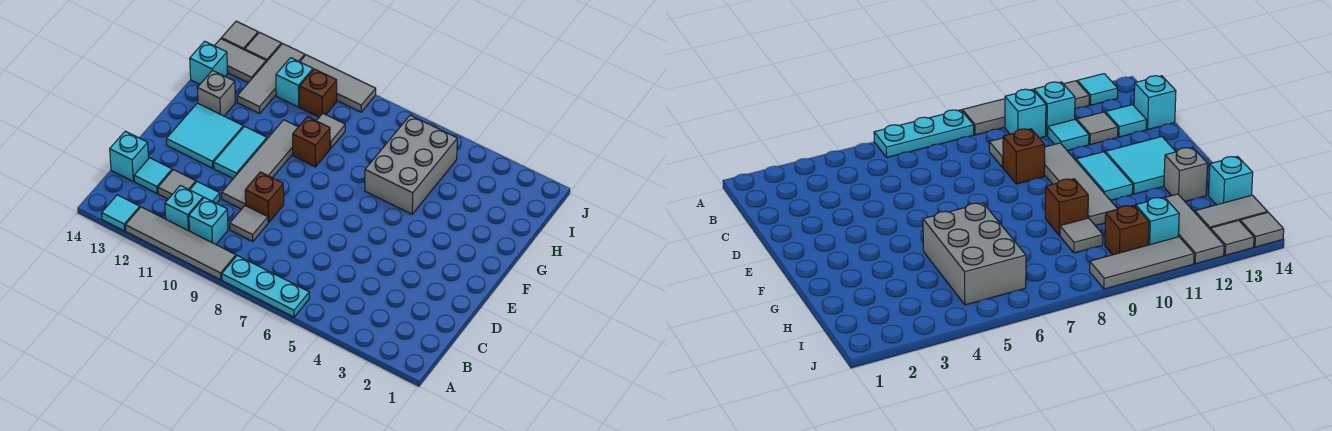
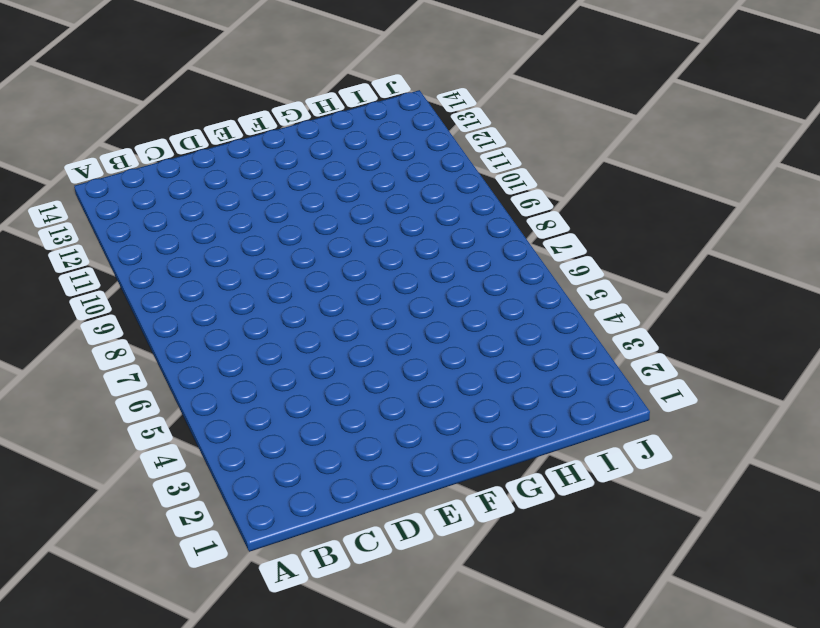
none -> cyan plate A6:A8 level 1
none -> grey tile A9:A12 level 1
none -> cyan tile A13 level 1

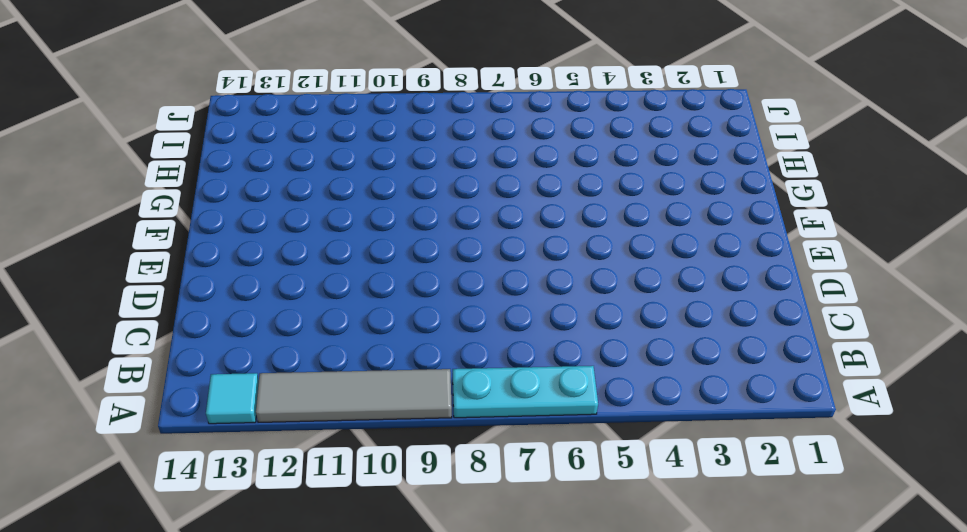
none -> cyan brick B10 level 1
none -> cyan brick B11 level 1
none -> grey tile C9 level 1

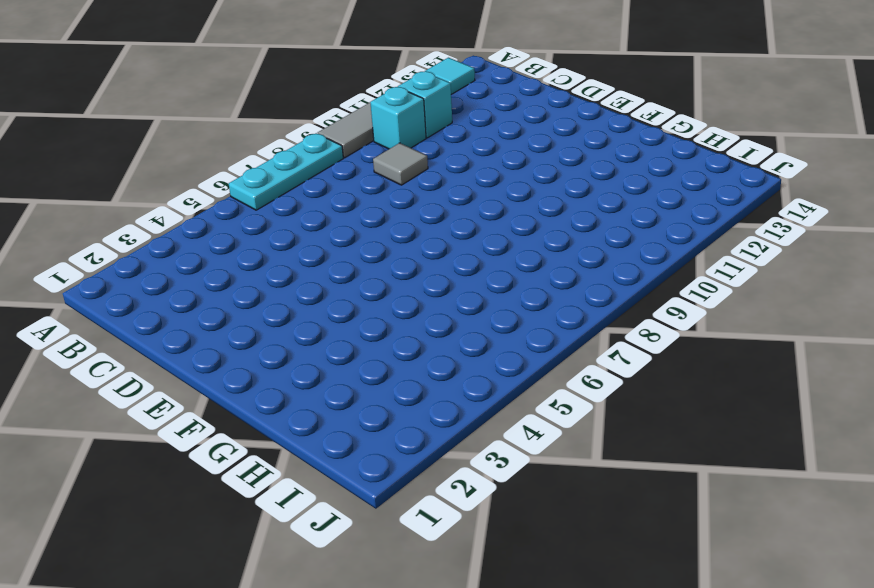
none -> cyan tile C11 level 1
none -> grey tile C12 level 1
none -> cyan tile C13 level 1

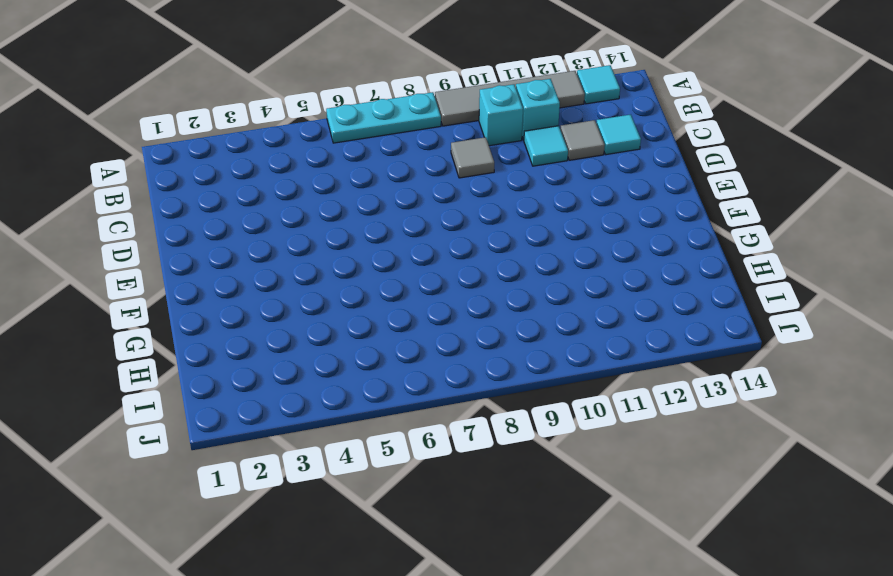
none -> cyan brick C14 level 1
none -> brown brick D9 level 1
none -> grey tile D10:G10 level 1

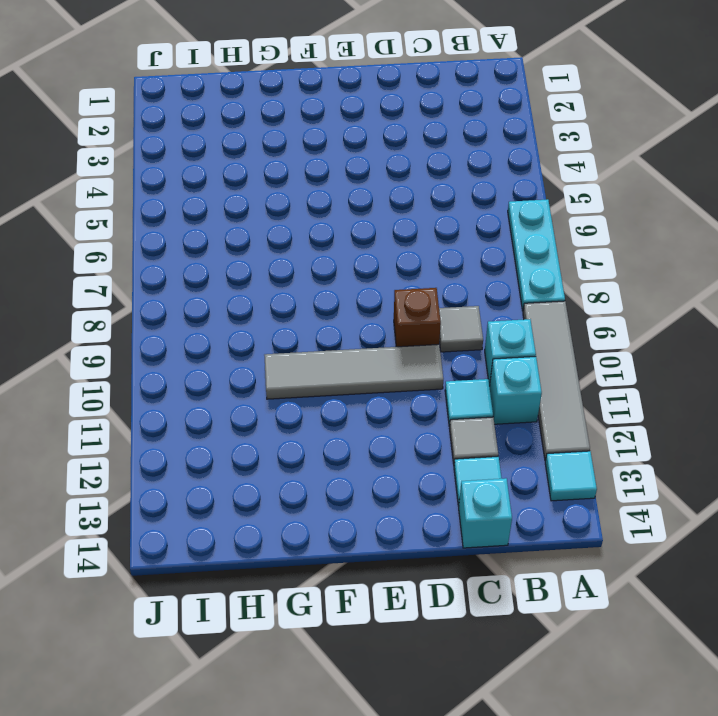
none -> cyan tile E11:F11 level 1
none -> cyan tile E12:F13 level 1
none -> grey brick G5:I6 level 1

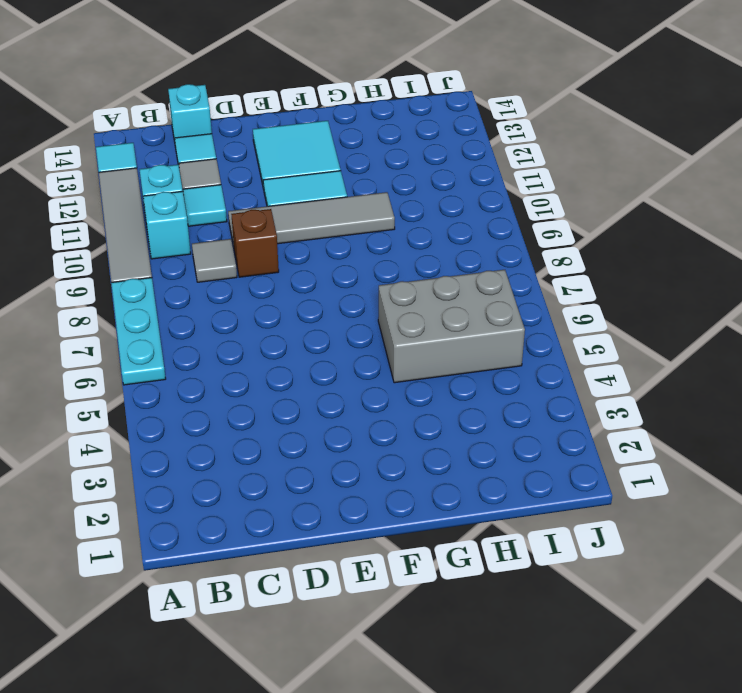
none -> brown brick G9 level 1
none -> grey brick G13 level 1
none -> grey tile H9 level 1

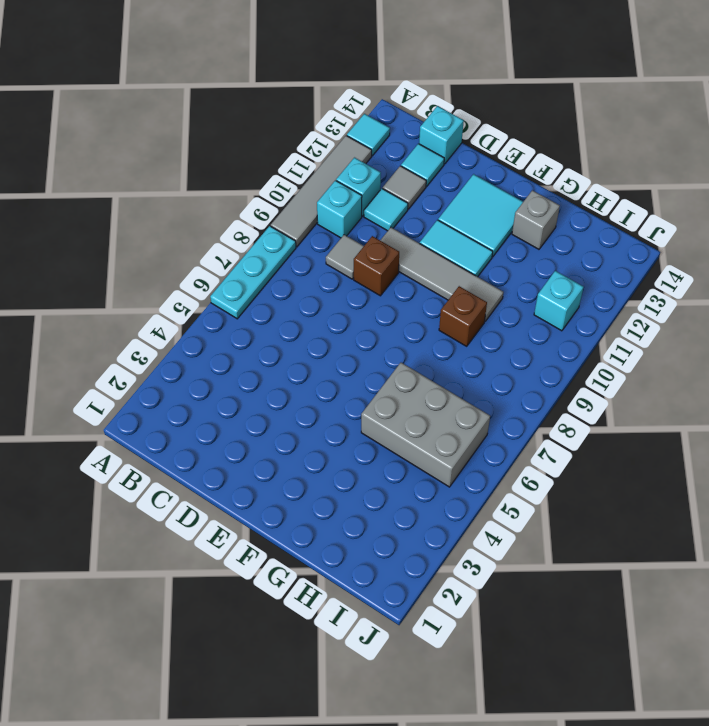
none -> grey tile H9 level 1
none -> grey tile H12:J12 level 1
none -> cyan brick H14 level 1

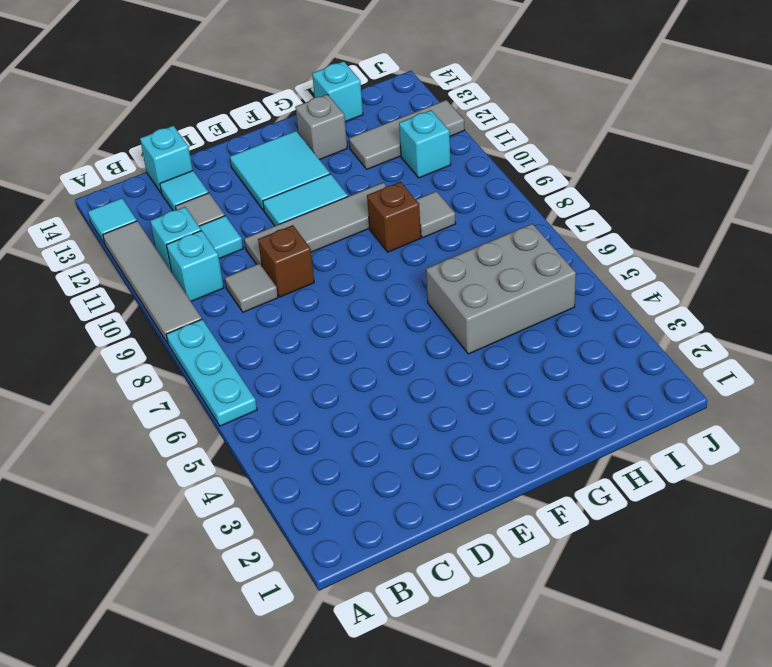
none -> brown brick I10 level 1
none -> grey tile I13:I14 level 1
none -> grey tile J9:J11 level 1

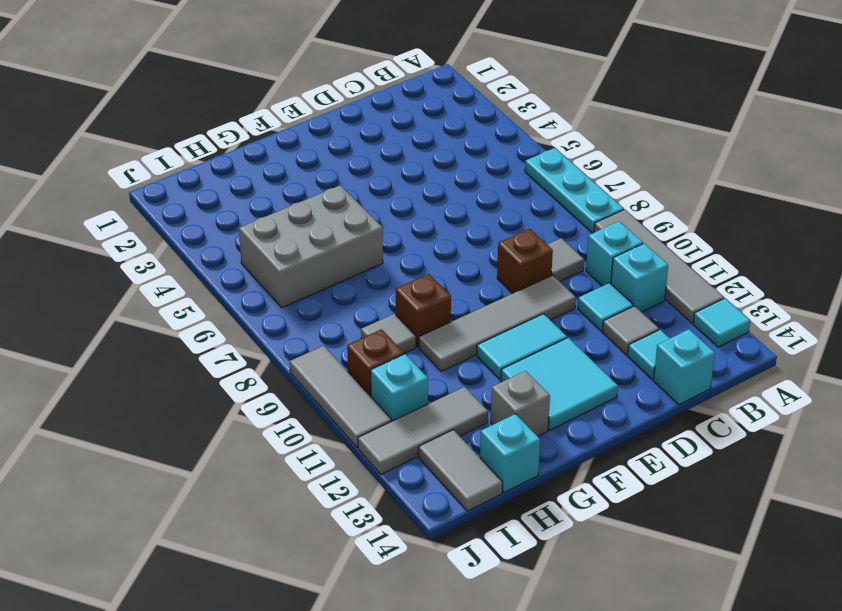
none -> grey tile J13 level 1
none -> grey tile J14 level 1

